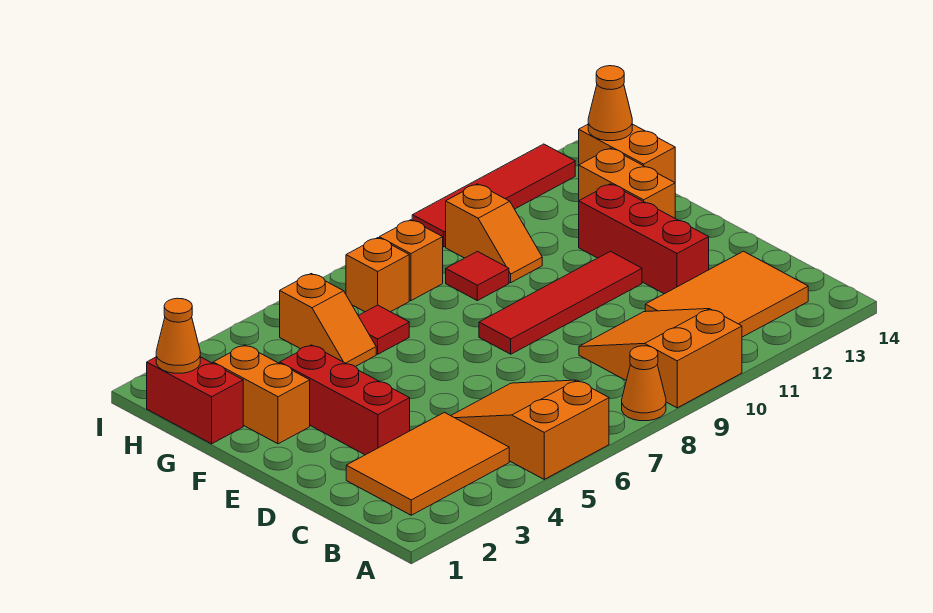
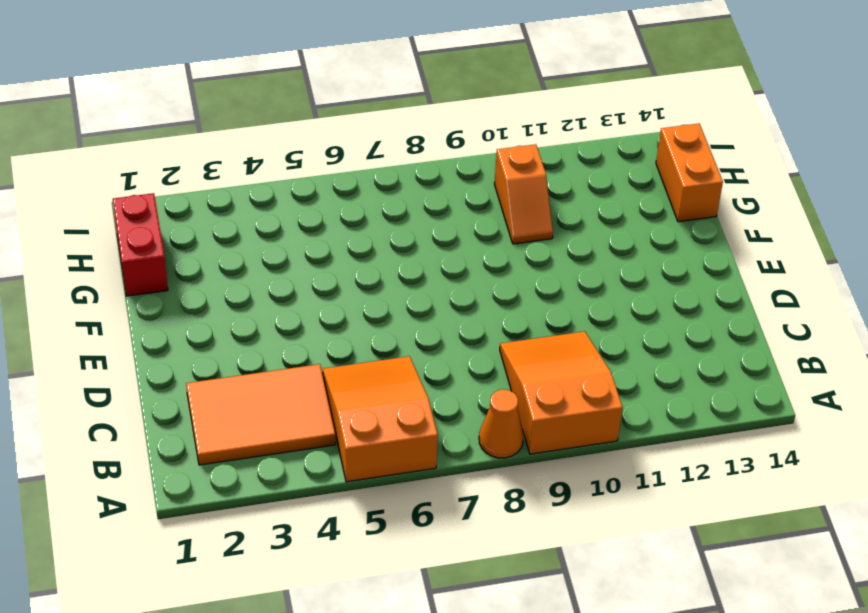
none -> orange tile B11:C13 level 1
none -> red brick D3:F3 level 1
none -> red brick D12:F12 level 1

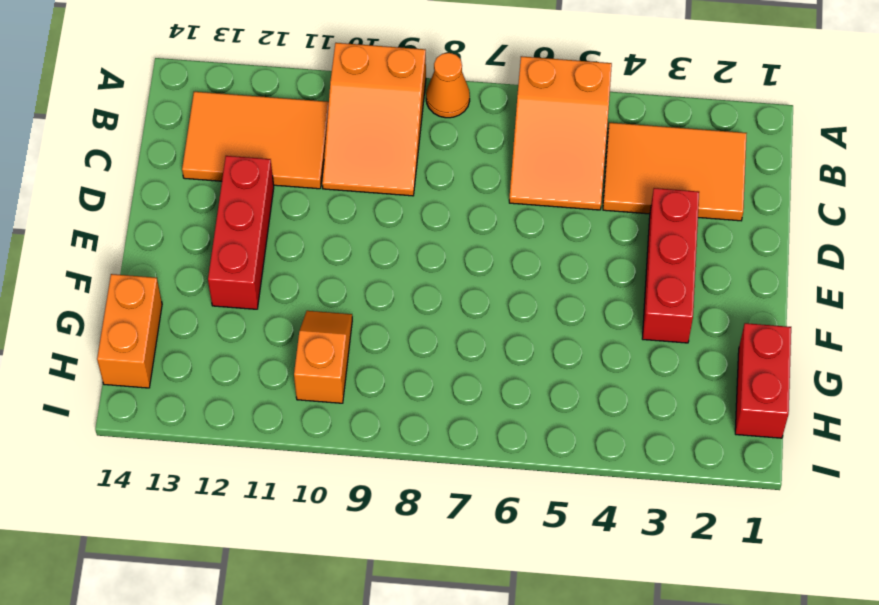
none -> red tile E8:E11 level 1
none -> orange brick F2:G2 level 1
none -> orange brick F13:G13 level 1

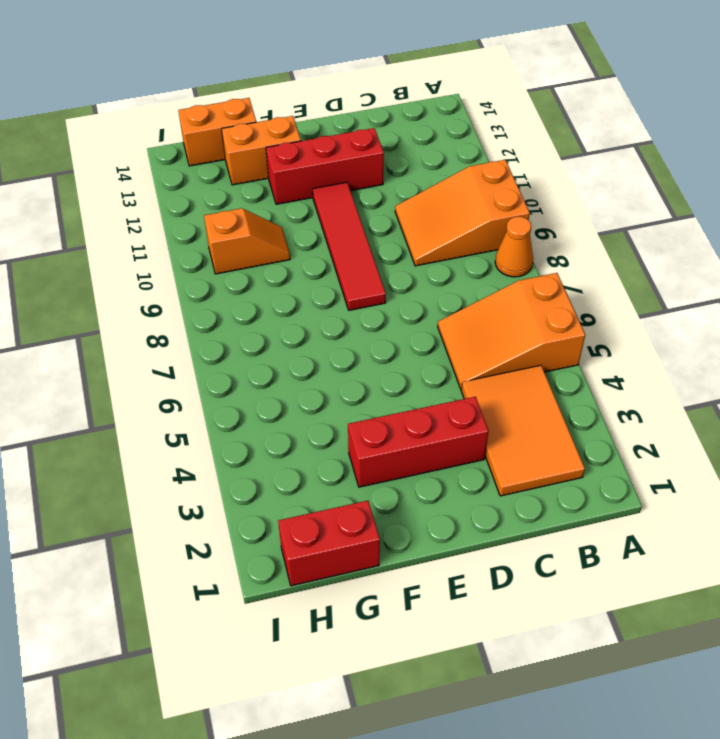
none -> orange tile B11:C13 level 1
none -> orange brick F2:G2 level 1
none -> orange slope G5:H5 level 1 top H

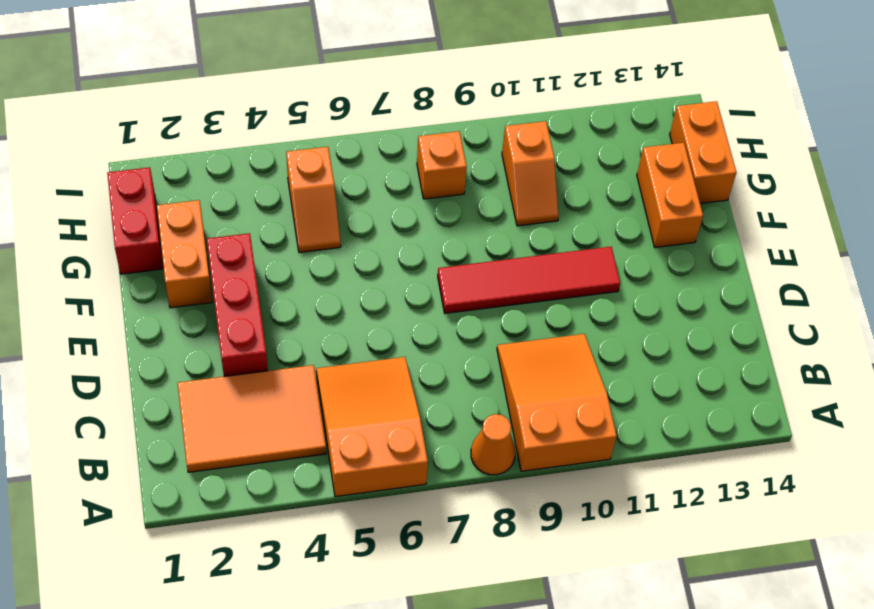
none -> orange tile B11:C13 level 1
none -> red brick D12:F12 level 1
none -> red tile G6 level 1

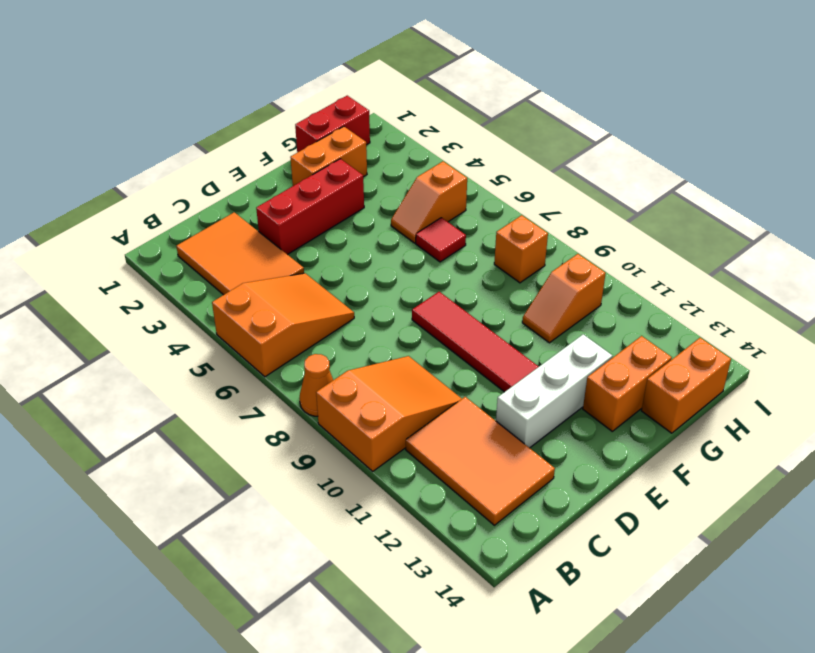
white brick D12:F12 level 1 -> red brick D12:F12 level 1
none -> red tile G9 level 1
none -> orange brick H7 level 1
none -> red tile I10:I13 level 1

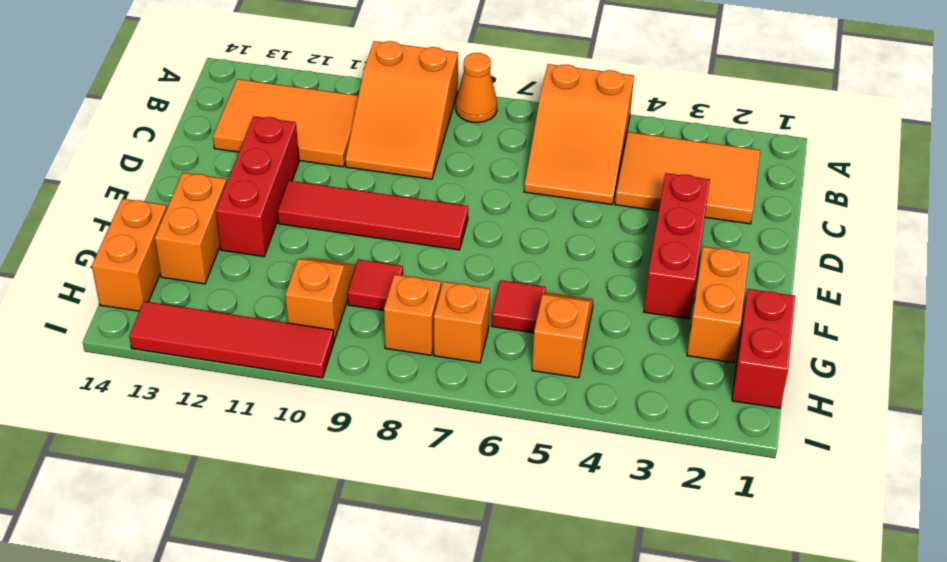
none -> orange cone H1 level 2
none -> orange cone H14 level 2

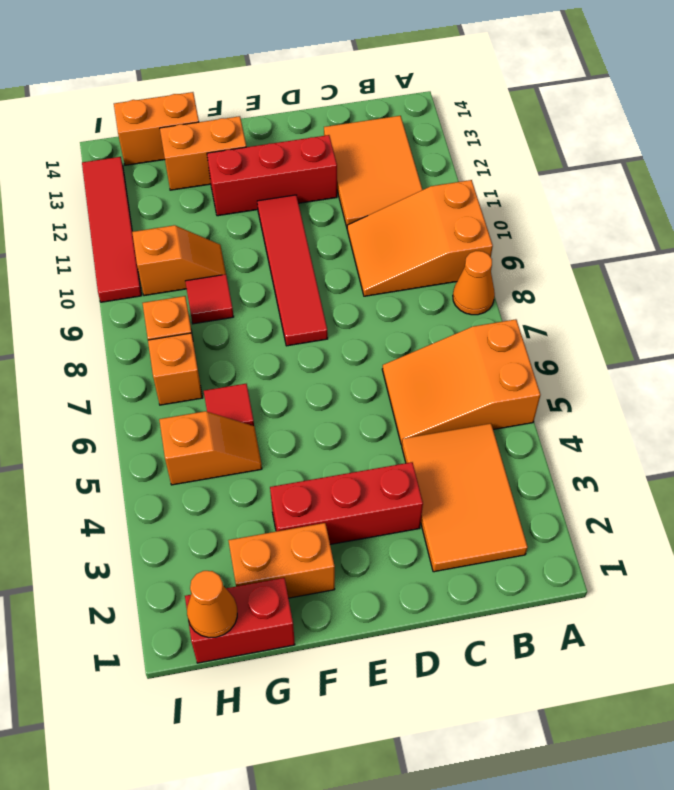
none -> orange cone H14 level 2

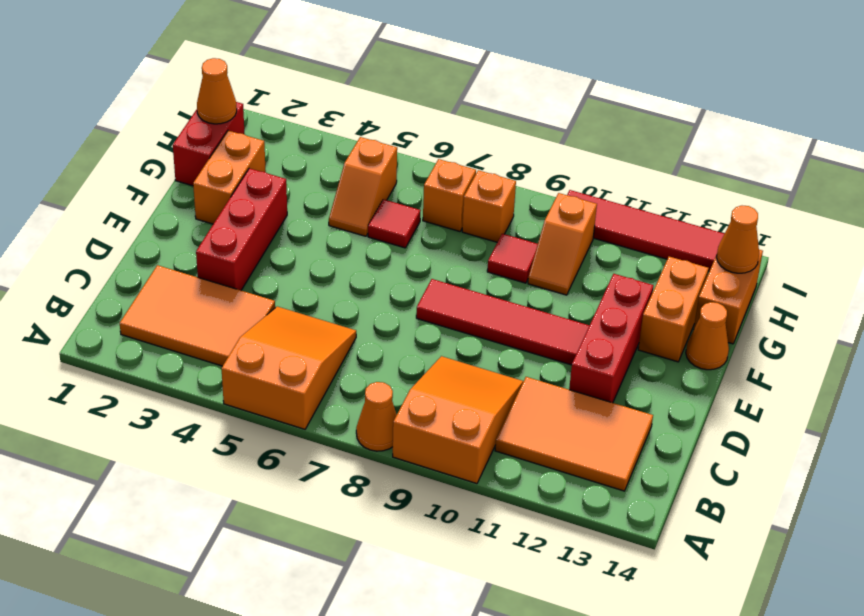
orange cone F14 level 1 -> none

